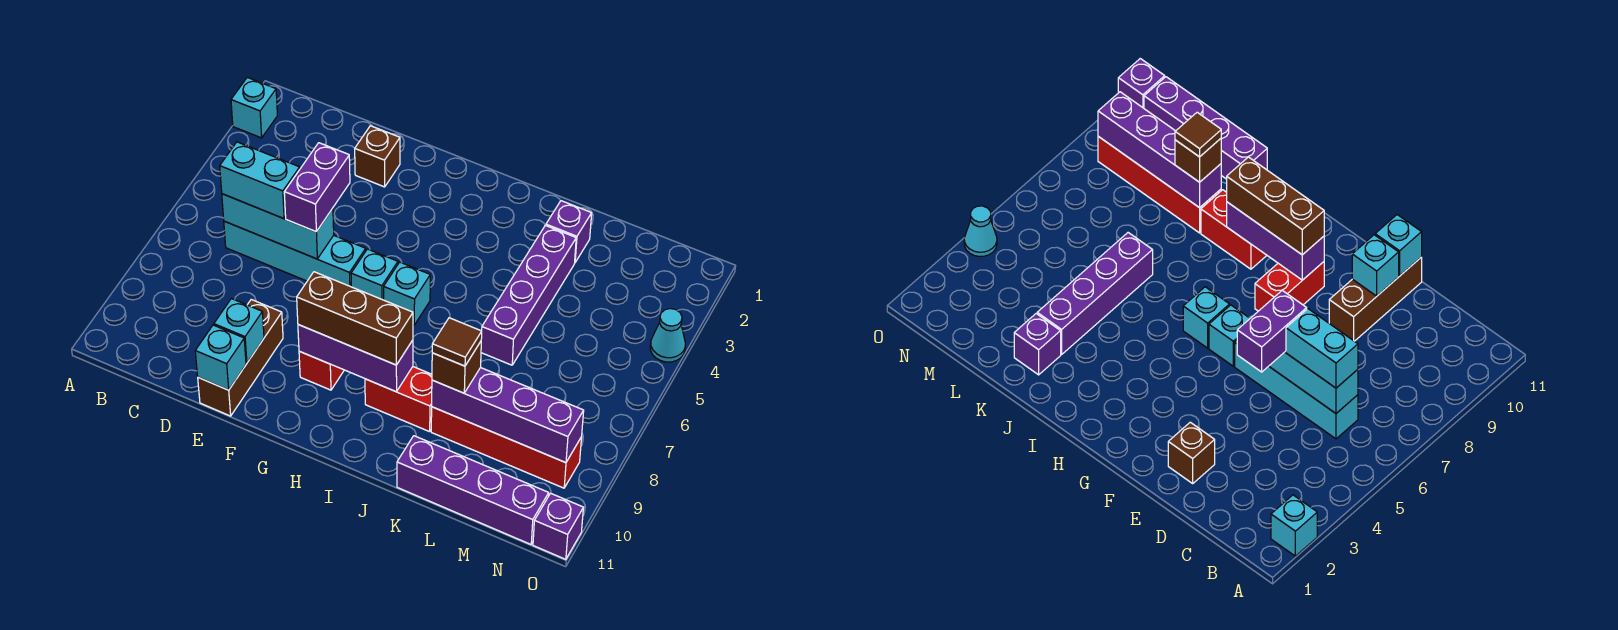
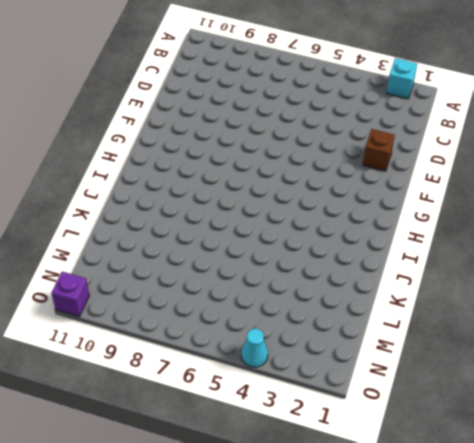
none -> cyan brick C6:F6 level 1
none -> brown brick E9:E11 level 1
none -> cyan brick G6 level 1

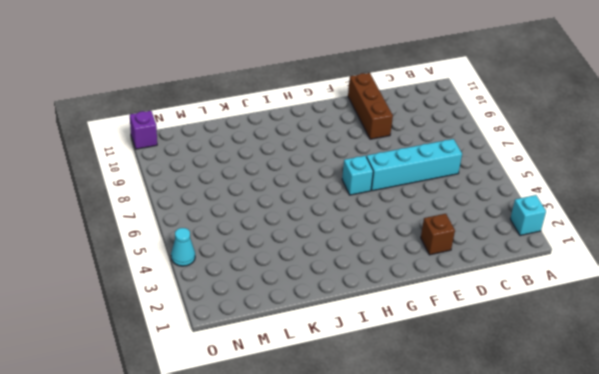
none -> red brick G8:G9 level 1
none -> cyan brick H6 level 1
none -> red brick I9:J9 level 1

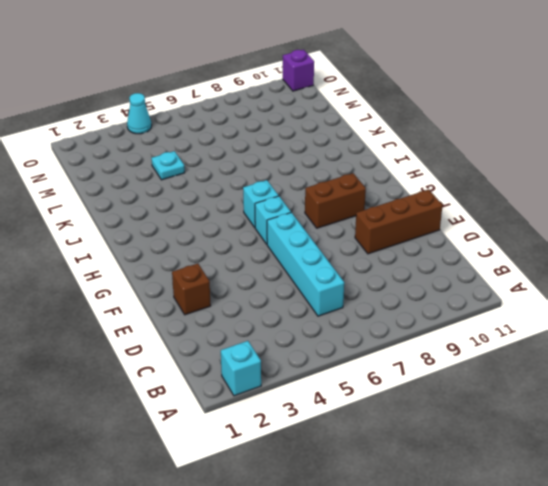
brown brick G8:G9 level 1 -> red brick G8:G9 level 1
cyan plate L4 level 1 -> none
none -> red brick I9:J9 level 1
none -> purple brick K2 level 1
none -> purple brick K3:K6 level 1

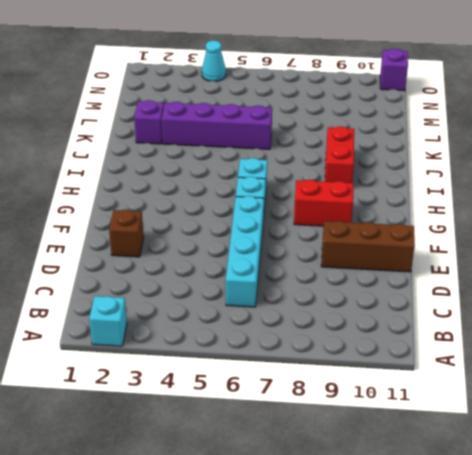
none -> red brick K9:N9 level 1
none -> purple brick K11:N11 level 1
none -> cyan brick C6:E6 level 2

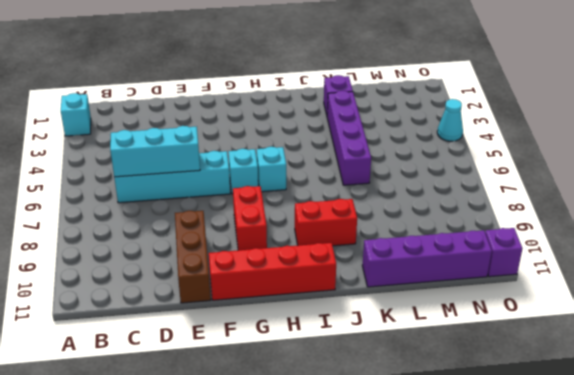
red brick F11:I11 level 1 -> red brick K9:N9 level 1
none -> brown brick E2 level 1
none -> cyan brick E10 level 2
none -> cyan brick E11 level 2

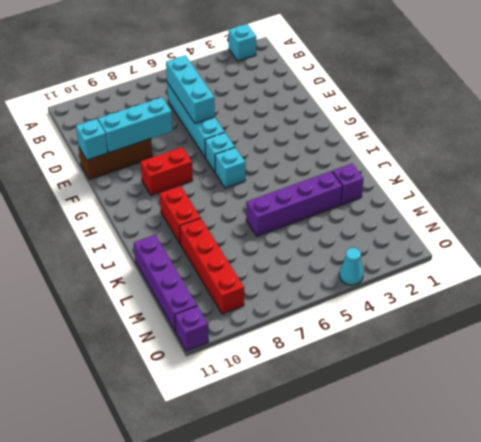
cyan brick E8:E10 level 2 -> cyan brick E10 level 2
none -> brown brick E2 level 1
none -> purple brick G9:I9 level 2
none -> purple brick K9:N9 level 2

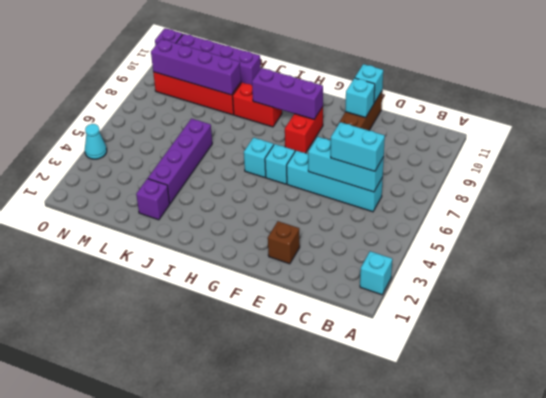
none -> purple brick E5:E6 level 3
none -> brown brick G9:I9 level 3
none -> brown brick K9 level 3

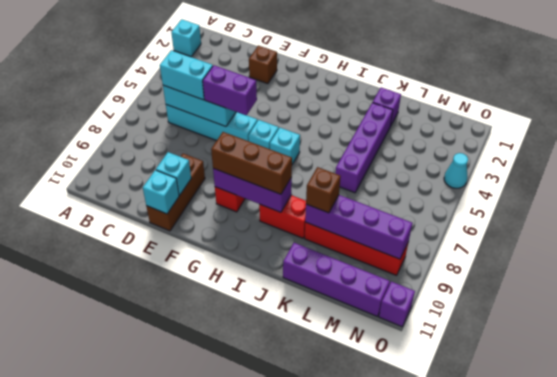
purple brick E6:F6 level 3 -> purple brick E5:E6 level 3
none -> brown tile K9 level 4

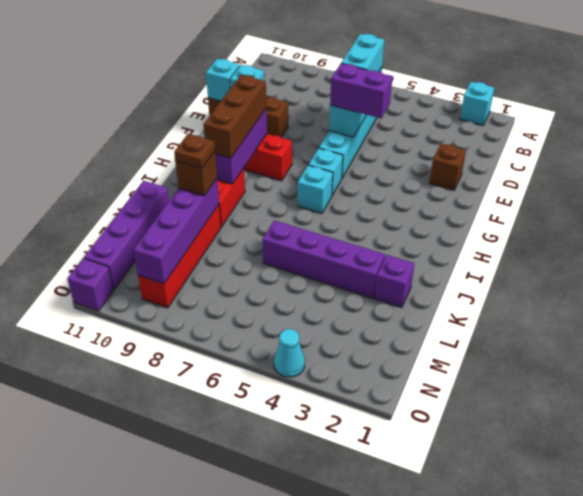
brown plate K9 level 4 -> brown tile K9 level 4

